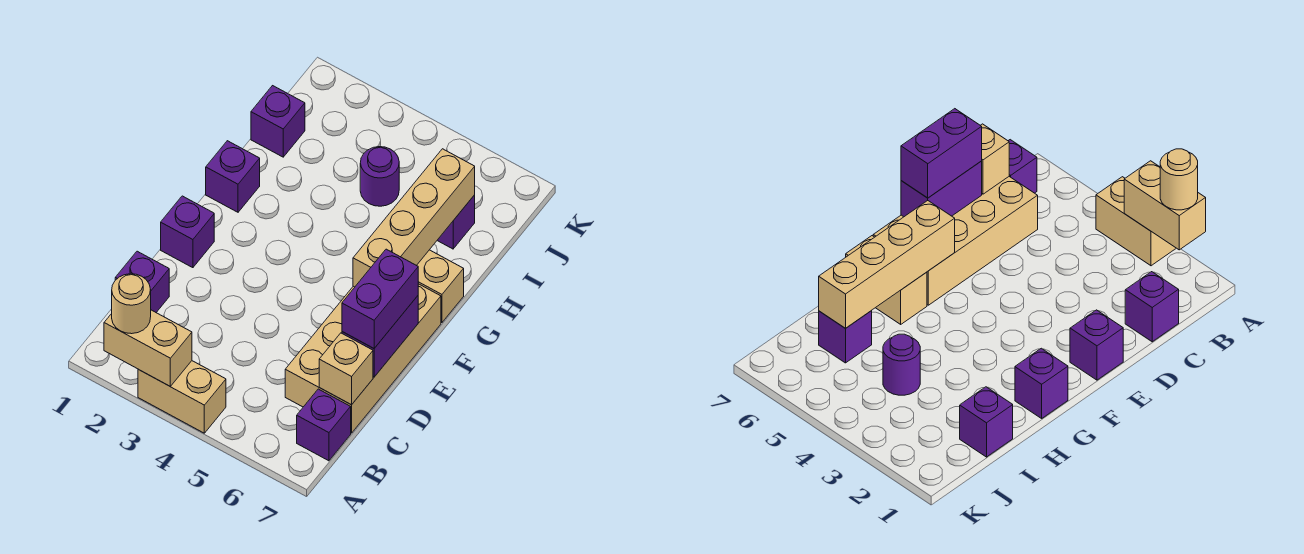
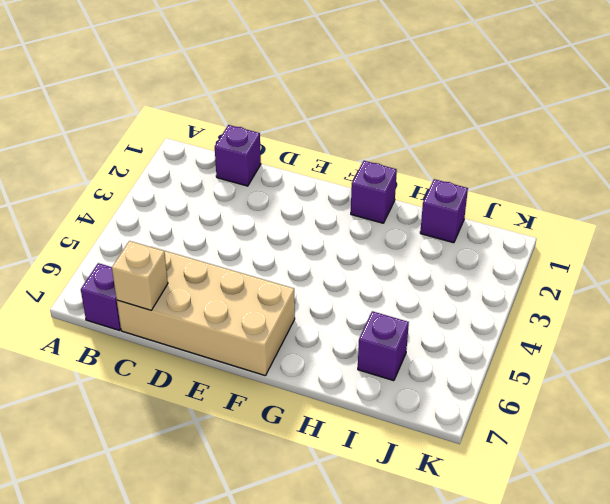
none -> tan brick A3:A4 level 1
none -> purple brick E1 level 1
none -> tan brick G6:G7 level 1

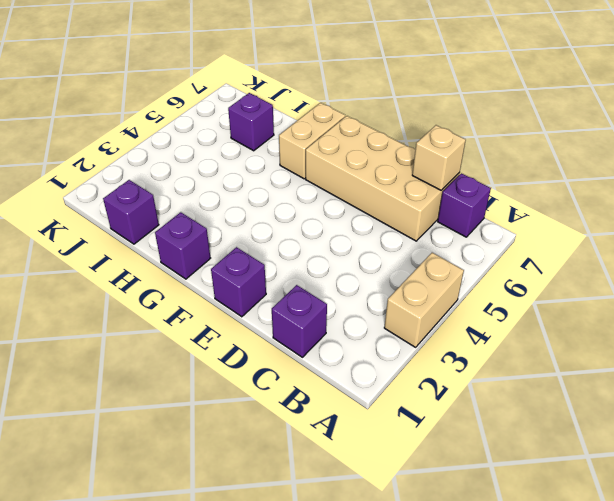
none -> purple round brick I4 level 1
none -> tan brick A2:A3 level 2
none -> purple brick D7:E7 level 2

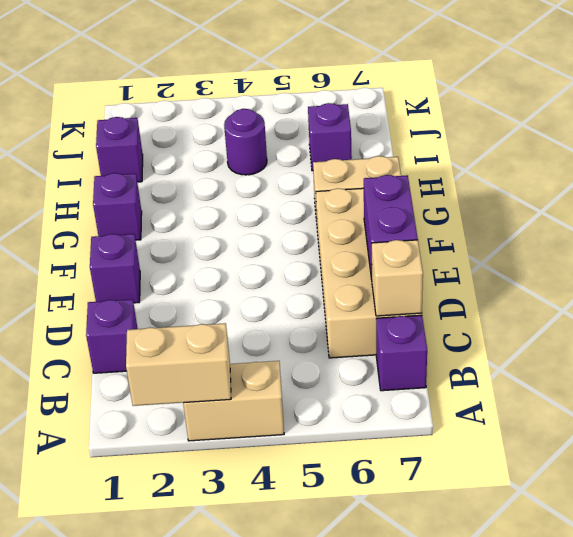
none -> tan brick F6:I6 level 2
none -> tan round brick A2 level 3
none -> purple brick D7:E7 level 3

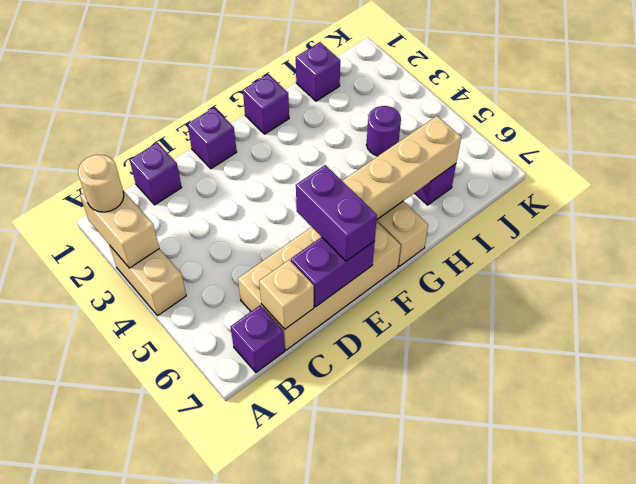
purple brick E6:E7 level 3 -> purple brick D7:E7 level 3

